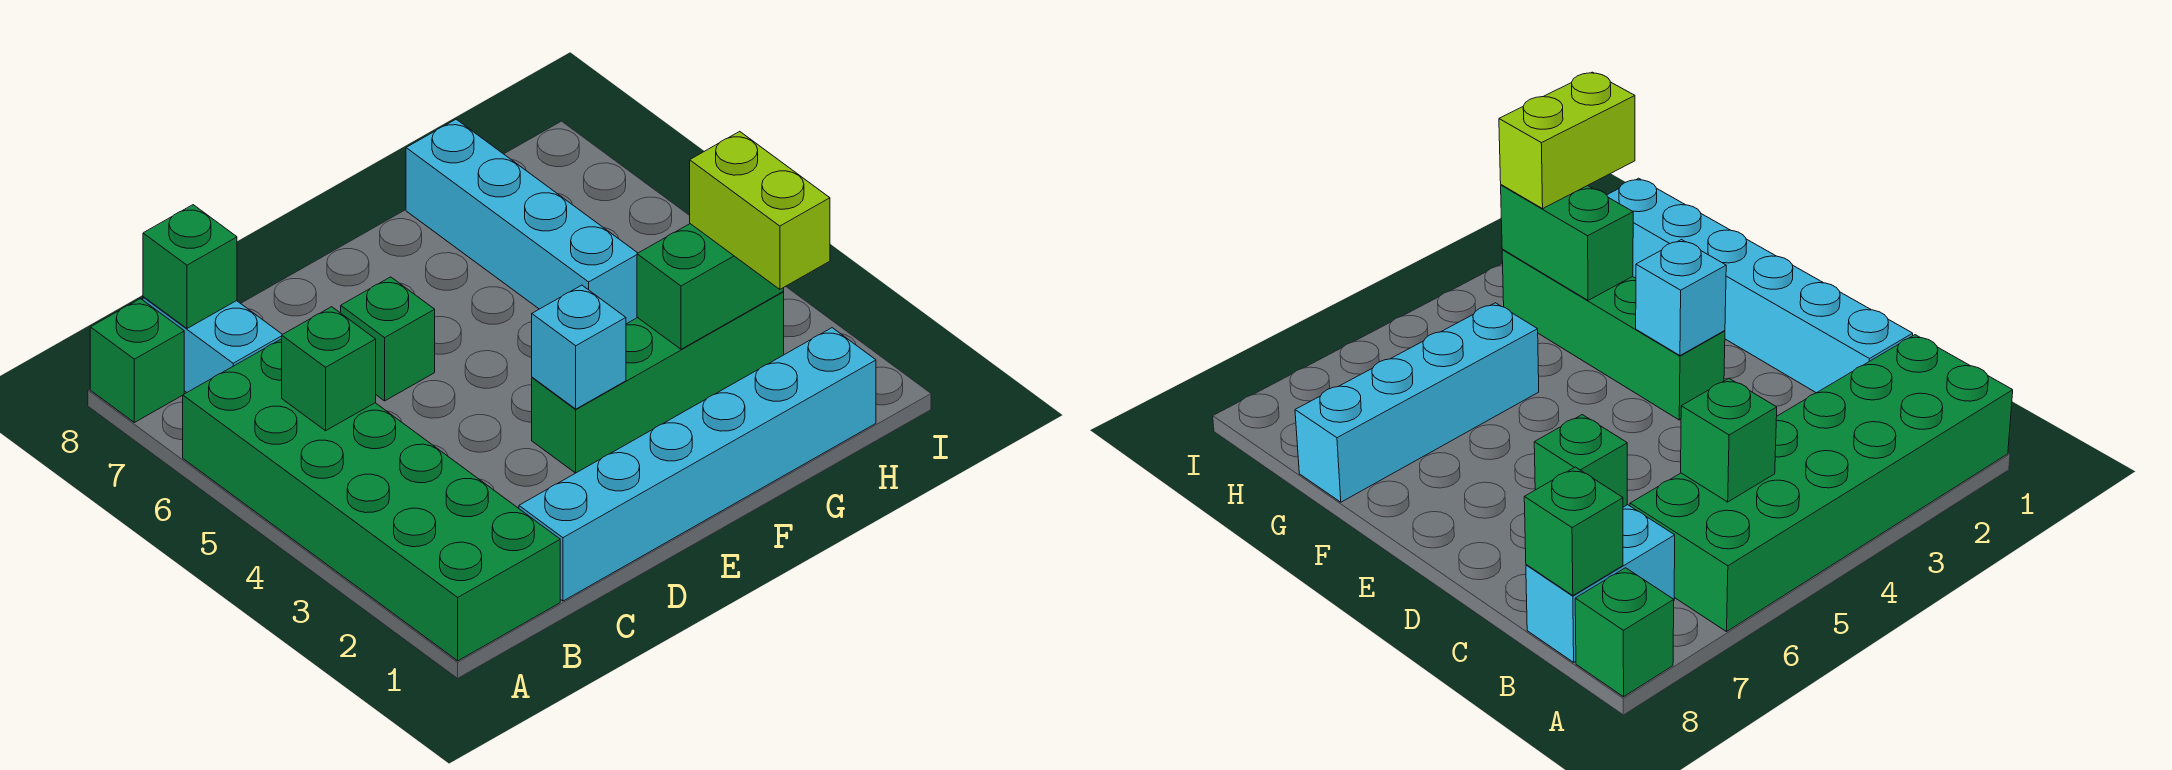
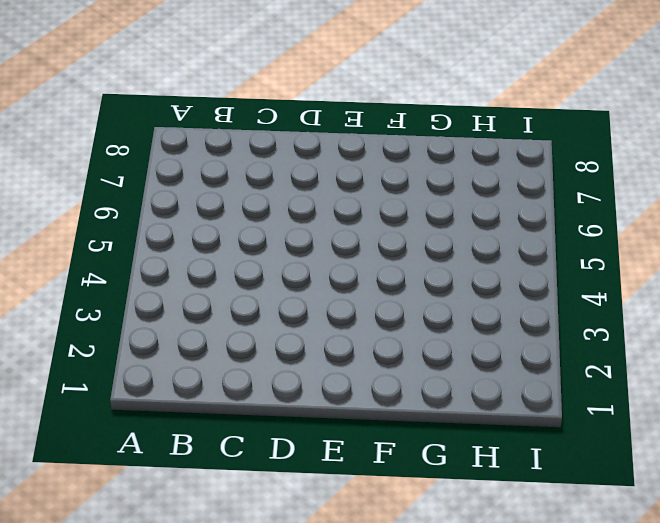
none -> green brick A1:B6 level 1
none -> green brick A8 level 1
none -> cyan brick B7:B8 level 1

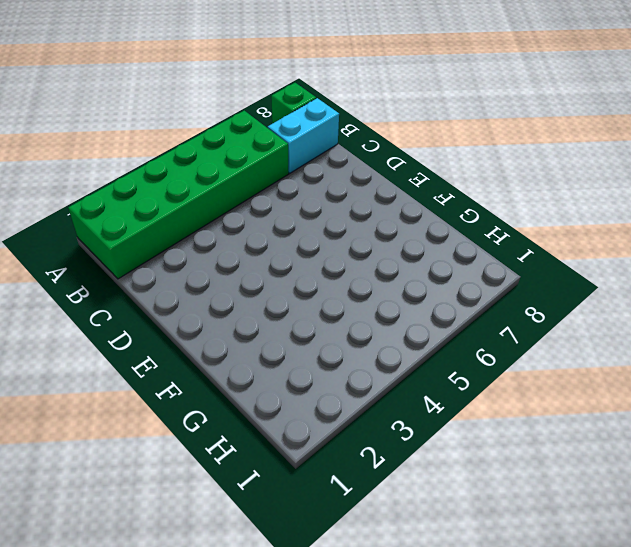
none -> cyan brick C1:H1 level 1
none -> green brick D6 level 1
none -> green brick E3:H3 level 1

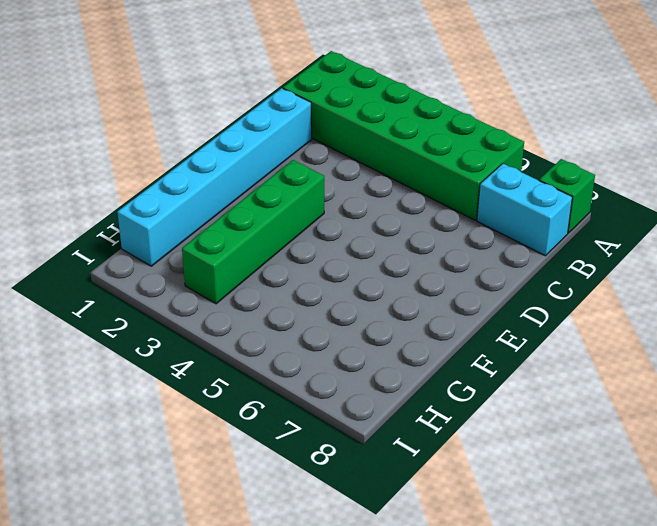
none -> green brick D6 level 1
none -> cyan brick G5:G8 level 1
none -> green brick B5 level 2

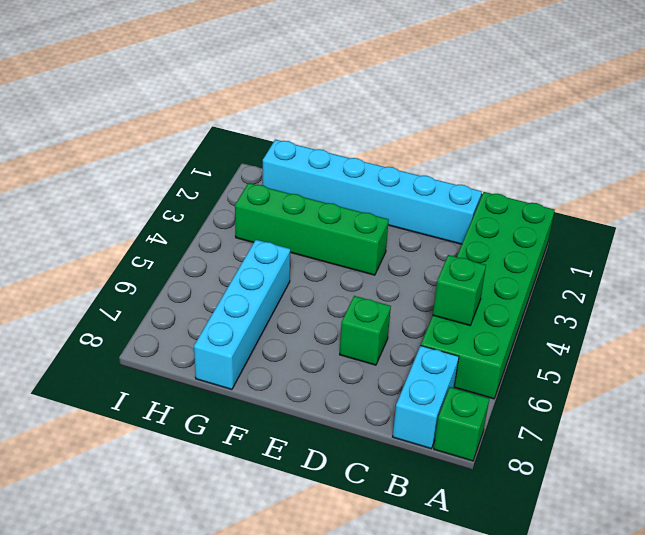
none -> green brick B8 level 2
none -> cyan brick E3 level 2
none -> green brick G3:H3 level 2

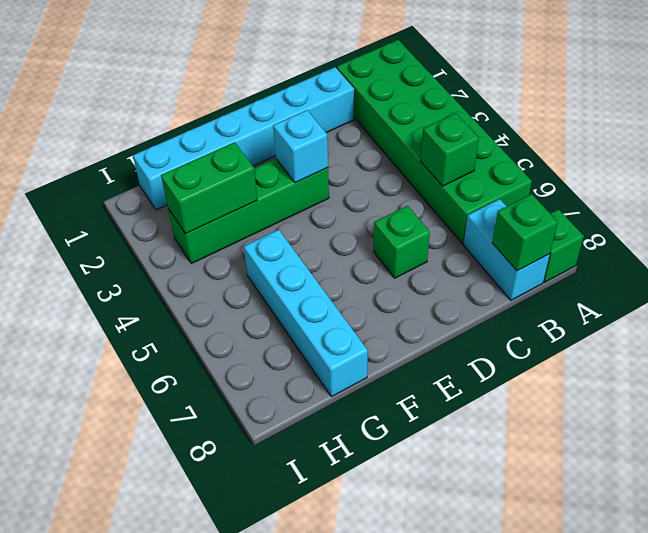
none -> lime brick H2:H3 level 3

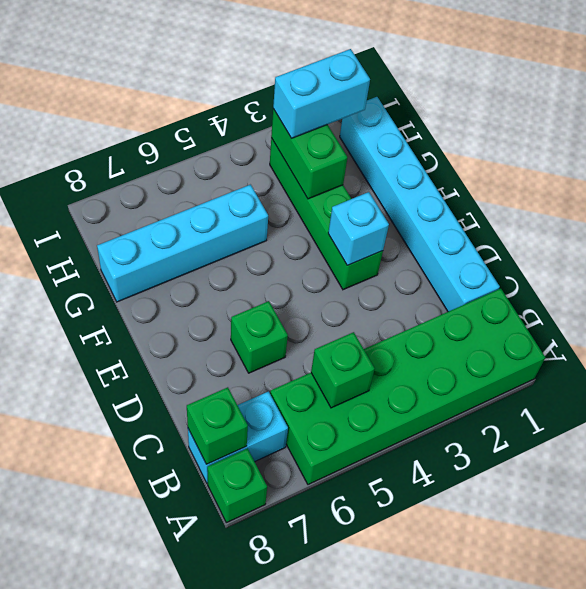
cyan brick H2:H3 level 3 -> lime brick H2:H3 level 3

